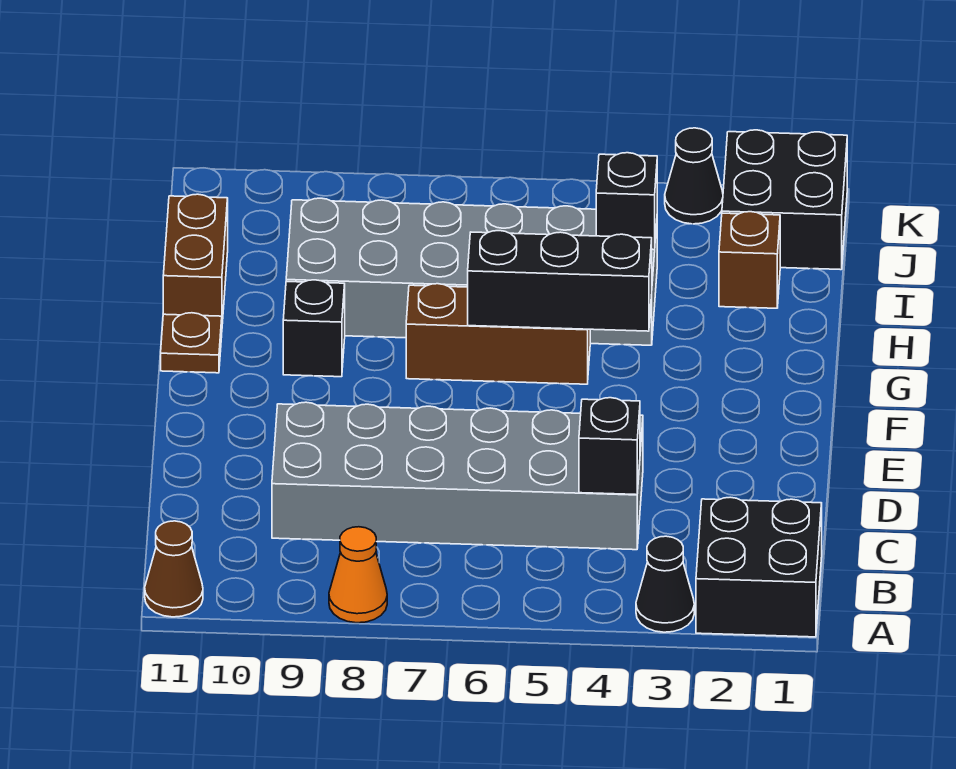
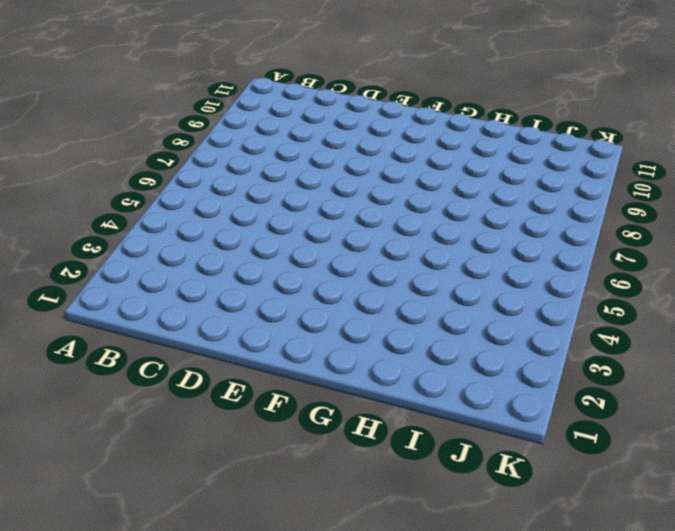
none -> black brick A1:B2 level 1
none -> black cone A3 level 1
none -> orange cone A8 level 1

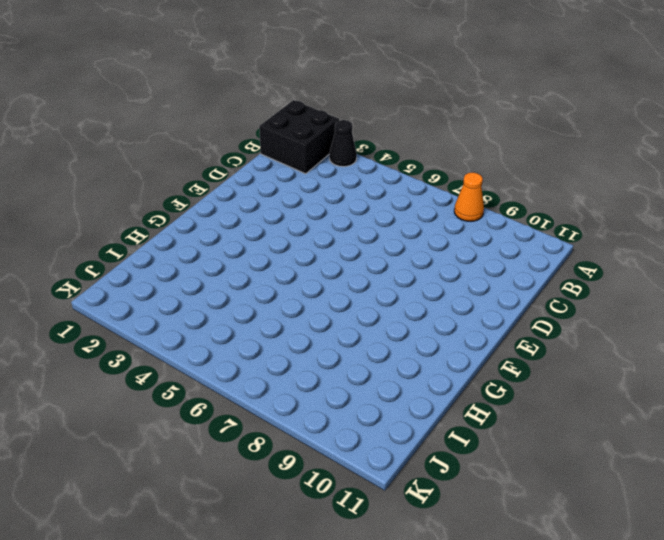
none -> brown cone A11 level 1
none -> grey brick C4:D9 level 1
none -> brown brick G5:G7 level 1

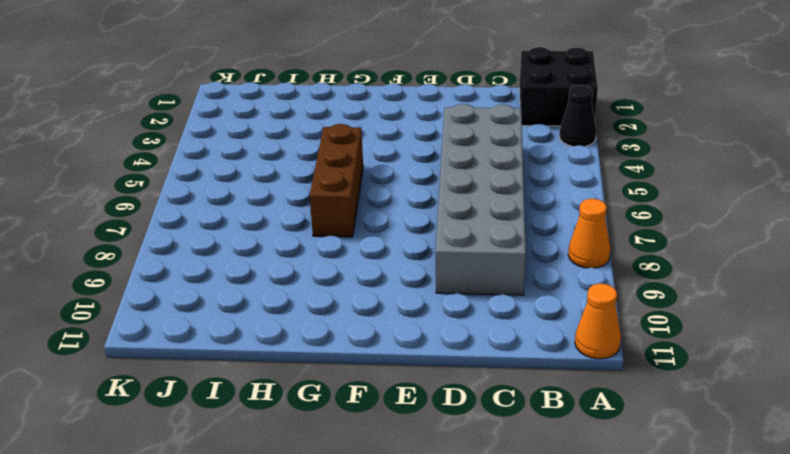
orange cone A11 level 1 -> brown cone A11 level 1
none -> black brick G9 level 1
none -> brown plate G11 level 1
none -> grey brick H4:I9 level 1

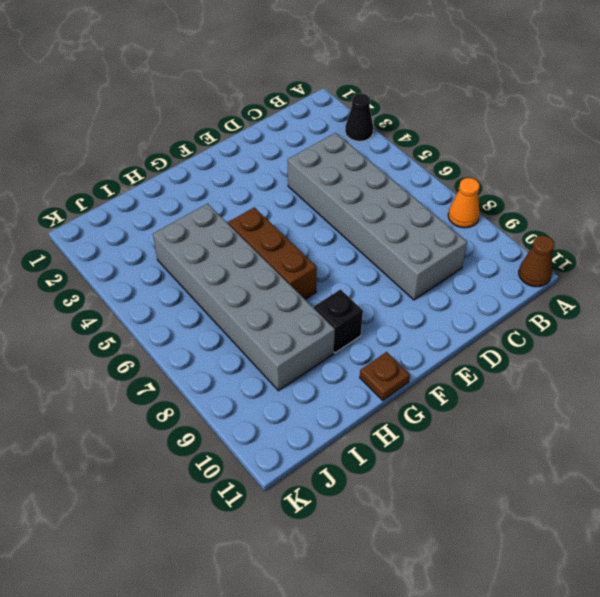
none -> black brick A1:B2 level 1
none -> brown brick H11:I11 level 1
none -> brown brick I2 level 1

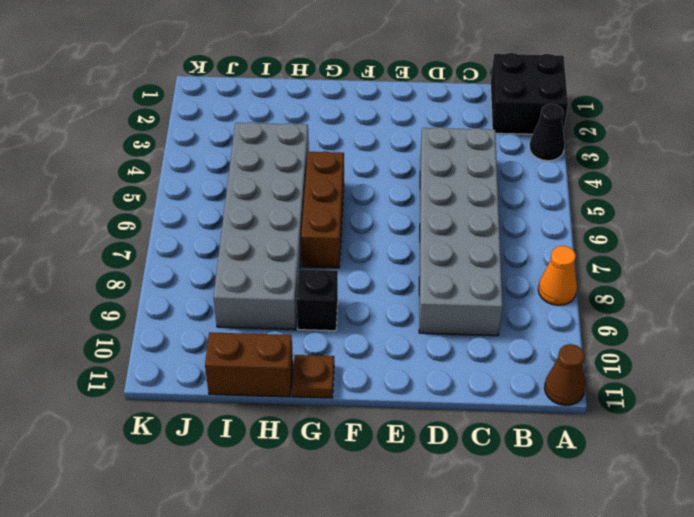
none -> brown brick I2 level 1
none -> black brick J1:K2 level 1
none -> black cone K3 level 1

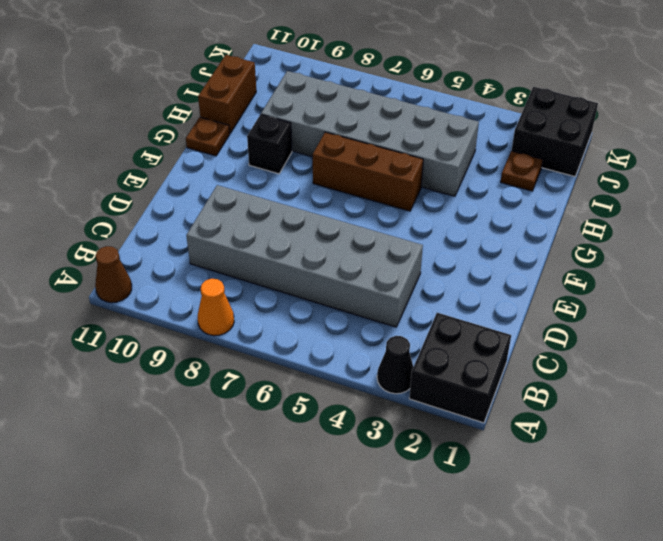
brown plate I2 level 1 -> brown brick I2 level 1
none -> black cone K3 level 1
none -> black brick C4 level 2
none -> black brick G4:G6 level 2

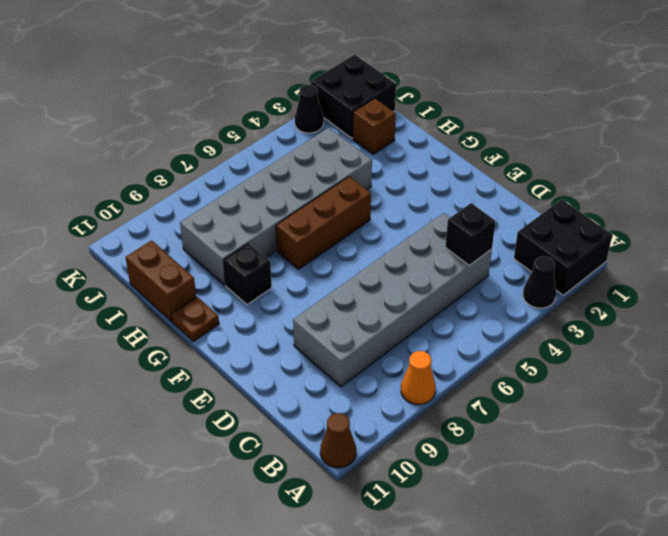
none -> black brick G4:G6 level 2
none -> black brick I4 level 2

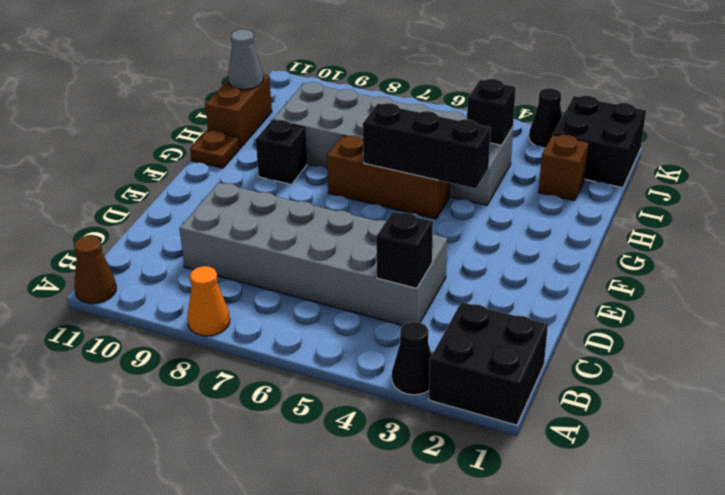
grey cone I11 level 2 -> none

